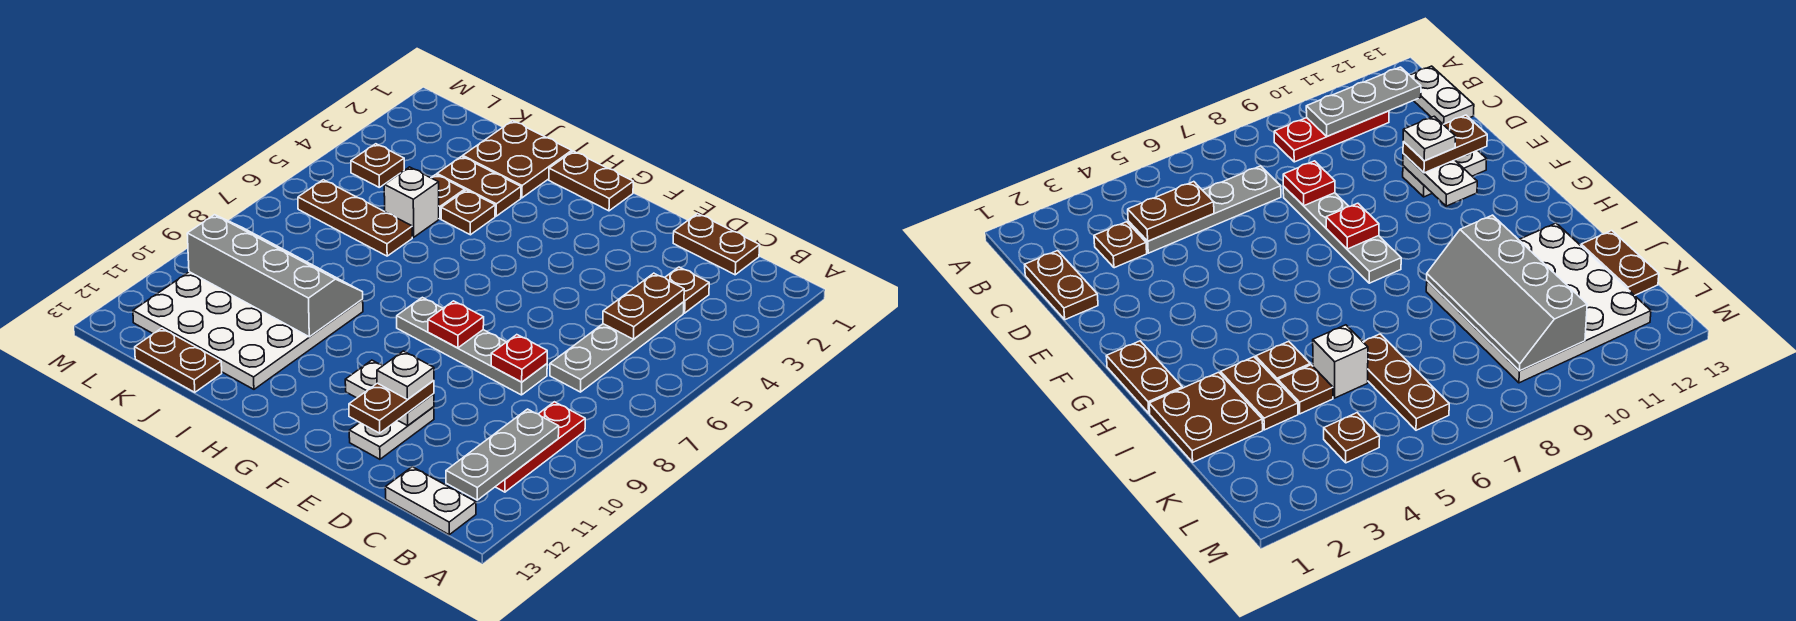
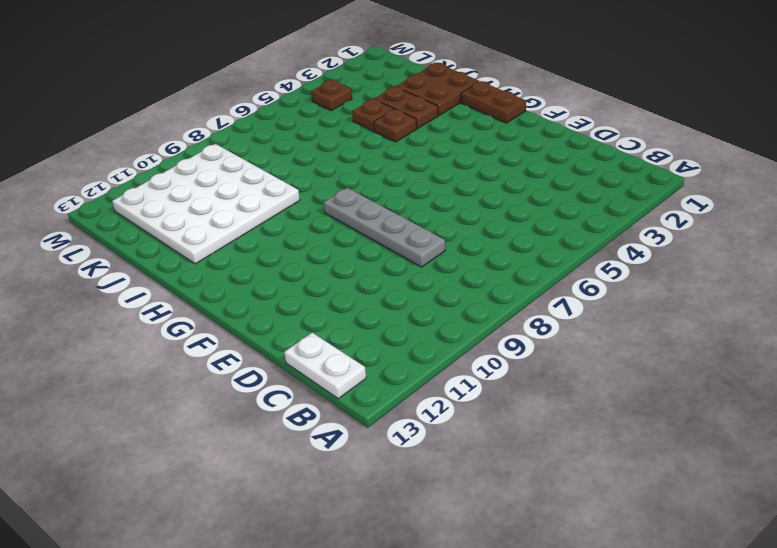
none -> red plate B9:B11 level 1
none -> brown plate C1:D1 level 1
none -> brown plate C3 level 1

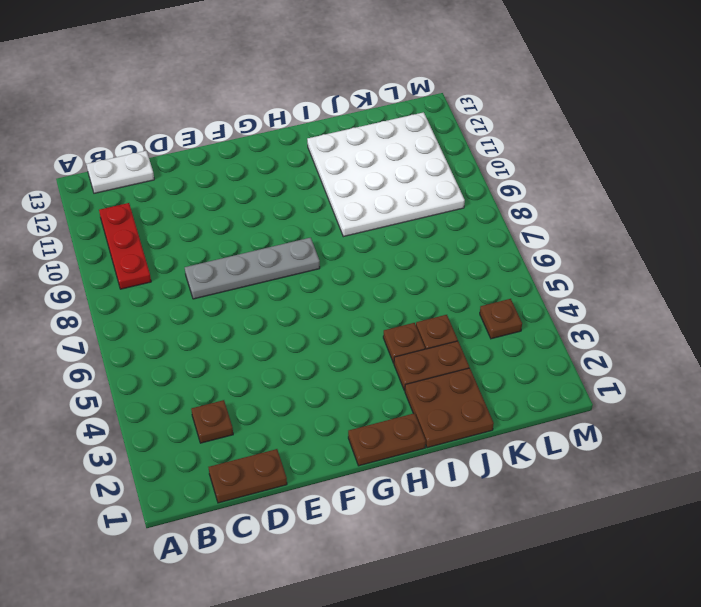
none -> grey plate C4:C7 level 1
none -> white plate E11:E12 level 1
none -> white brick J5 level 1

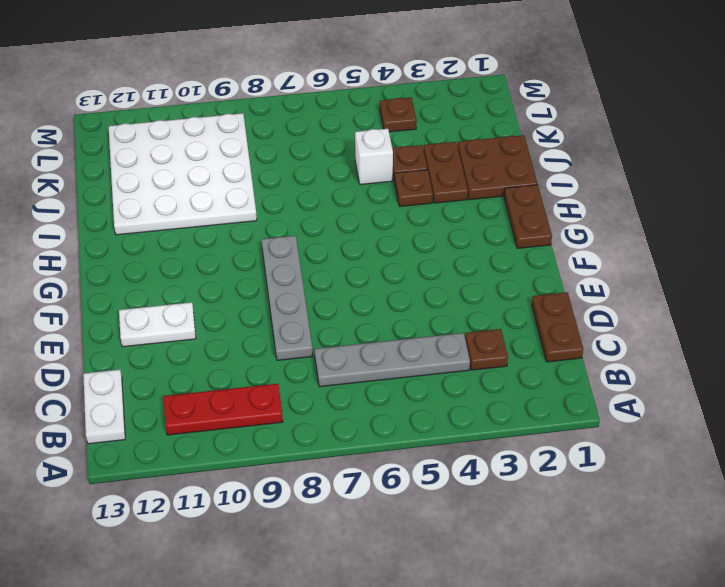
none -> brown plate J6:L6 level 1
none -> brown plate J13:K13 level 1
none -> grey plate B10:B12 level 2

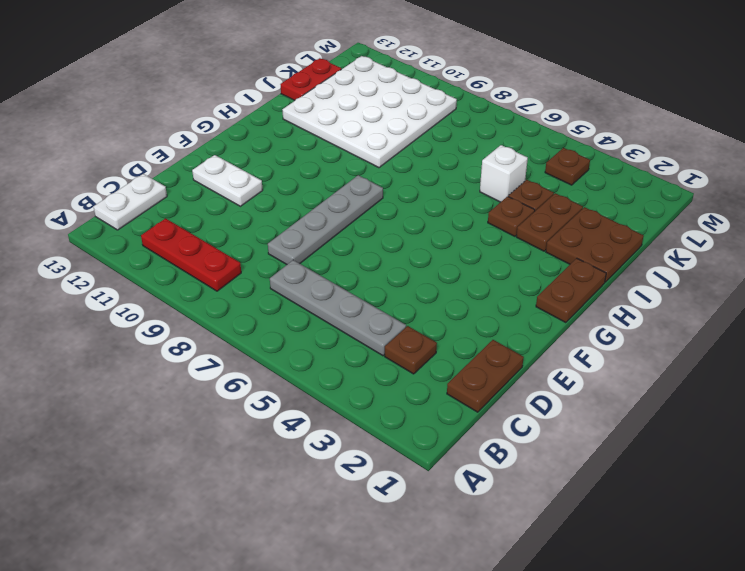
red plate J13:K13 level 1 -> brown plate J13:K13 level 1
none -> brown plate J6:L6 level 1
none -> grey plate B10:B12 level 2
none -> brown plate C4:C5 level 2

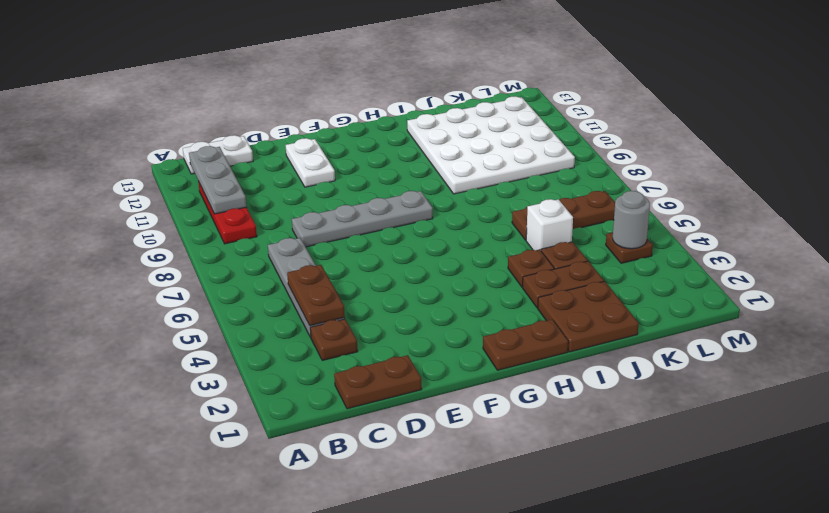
grey round brick L4 level 2 -> none
none -> brown plate J13:K13 level 1
none -> red plate D8 level 2
none -> white plate E11:F11 level 2

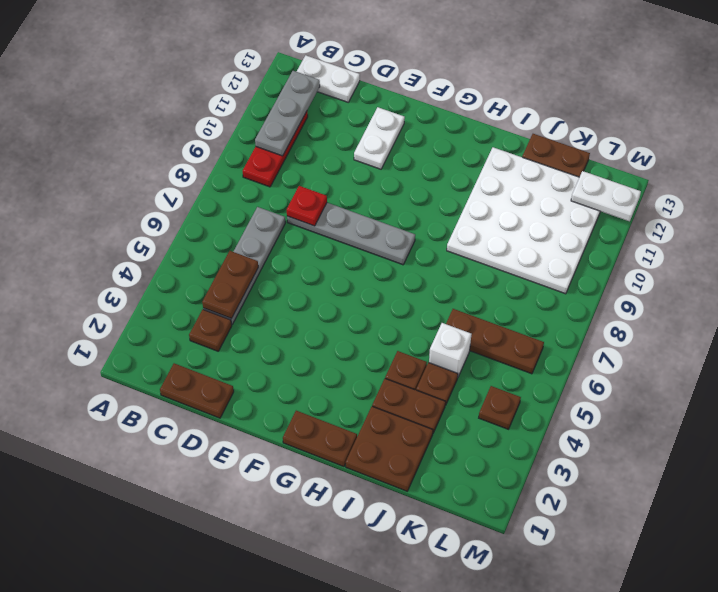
white plate L12:M12 level 2 -> white plate E11:F11 level 2
none -> red plate F8 level 2
none -> grey slope I9:L10 level 2 top 10
none -> brown plate E11:E12 level 3

